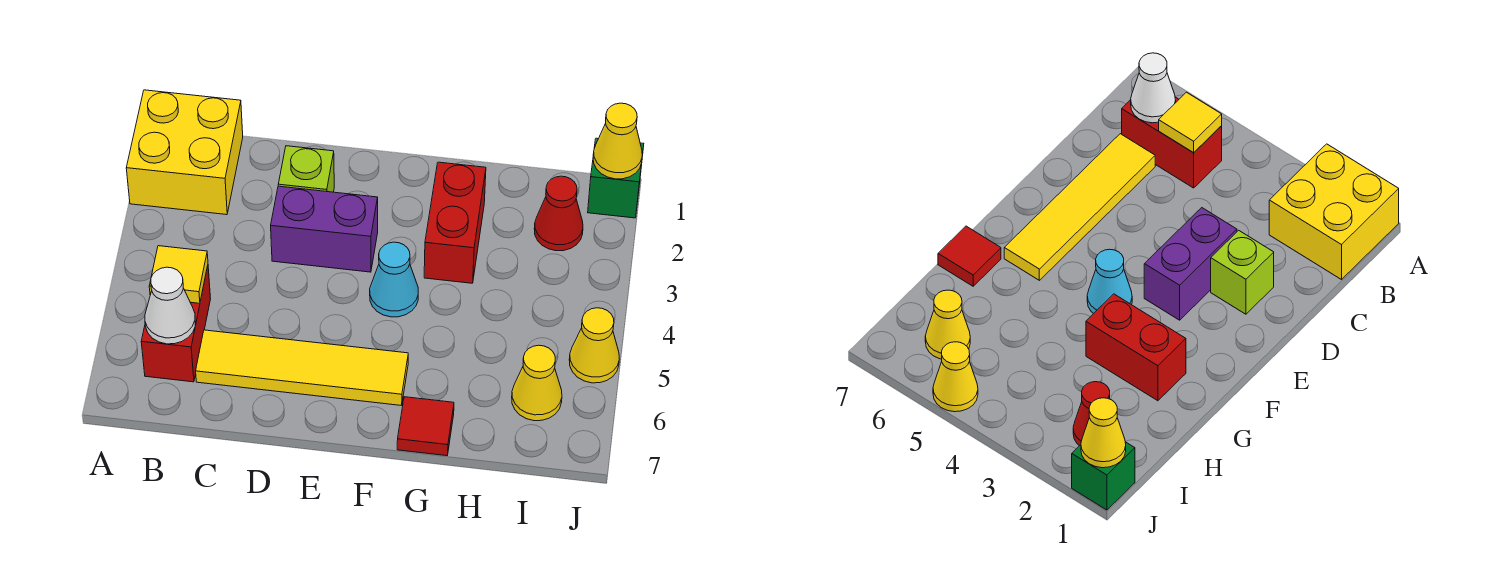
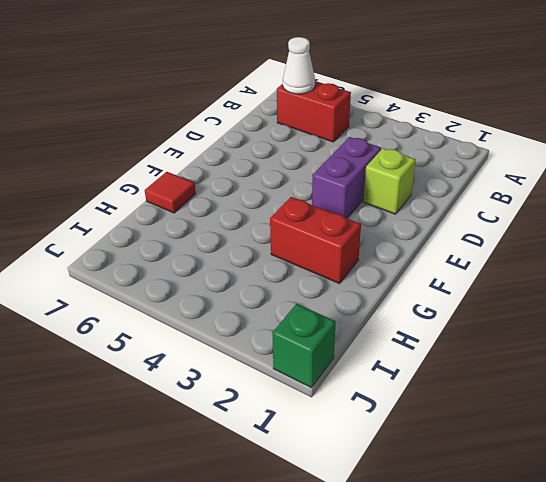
none -> yellow brick A1:B2 level 1
none -> yellow tile C6:F6 level 1
none -> cyan cone F4 level 1

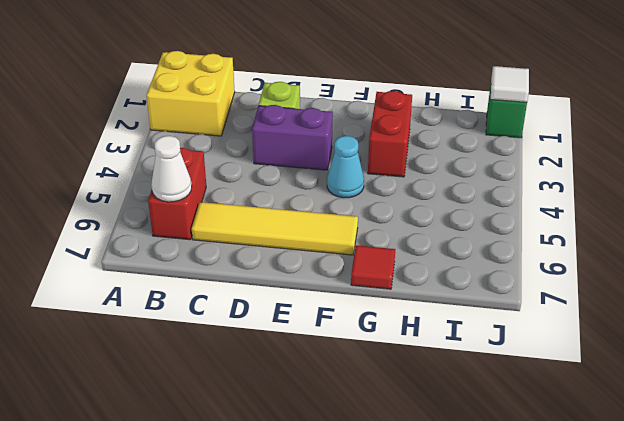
white tile J1 level 2 -> yellow cone J1 level 2
none -> red cone I2 level 1
none -> yellow cone I6 level 1
none -> yellow cone J5 level 1

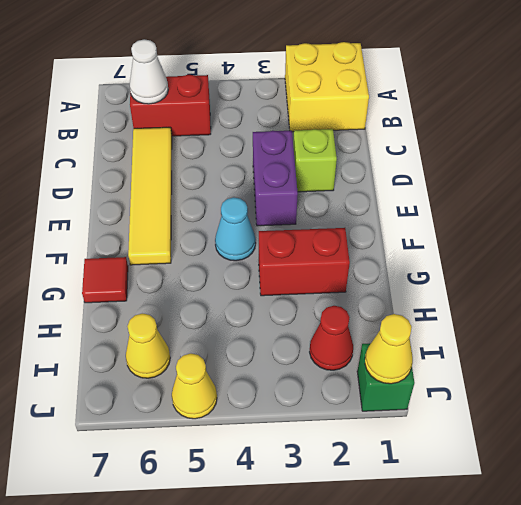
none -> yellow tile B5 level 2

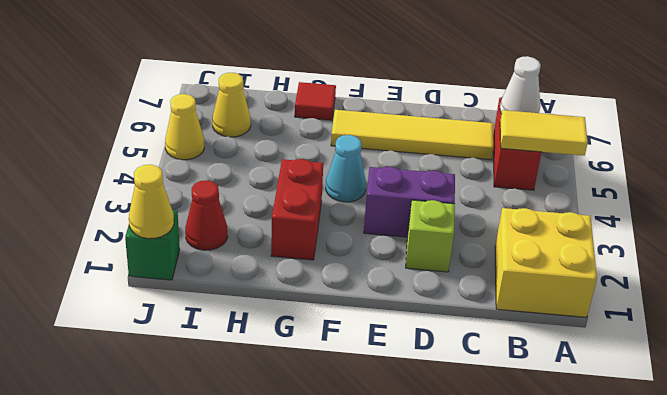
yellow tile A5:B5 level 2 -> yellow tile B5 level 2

